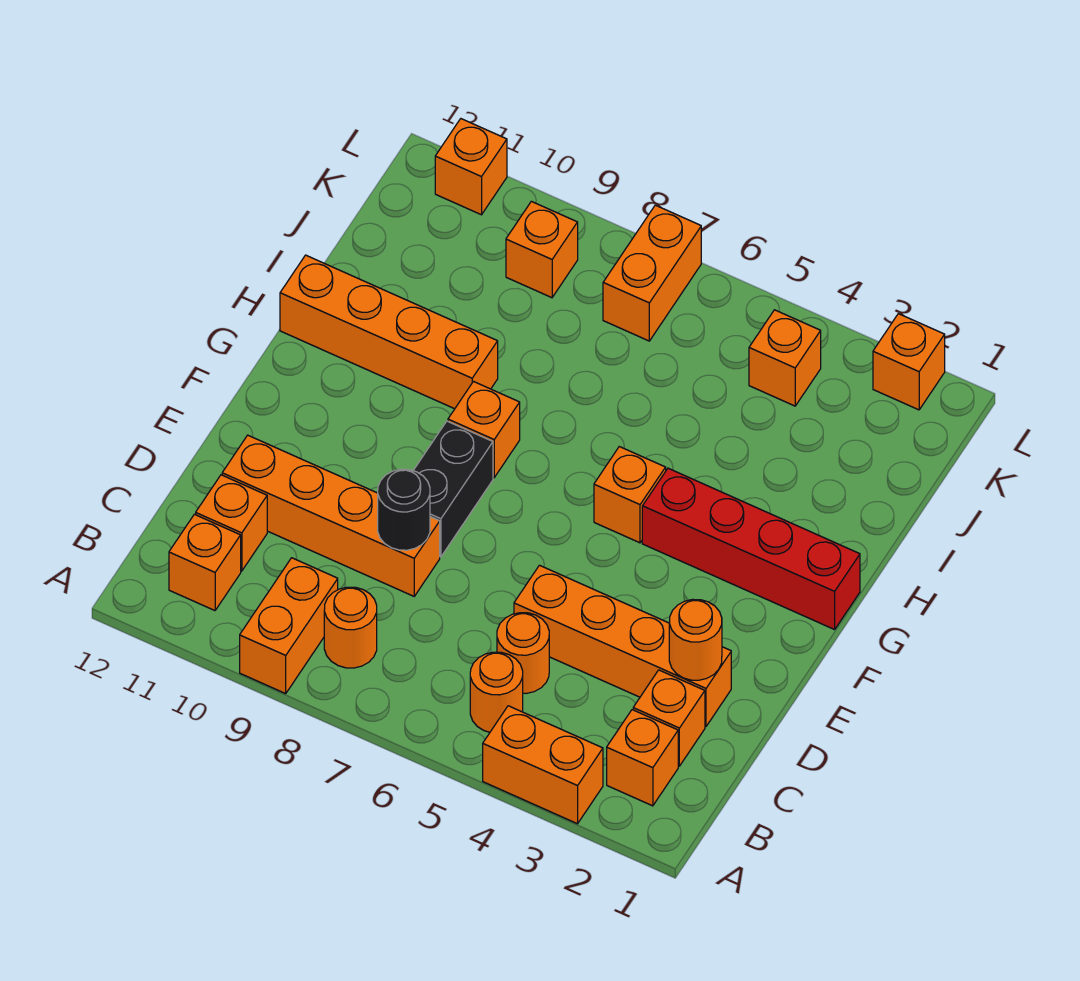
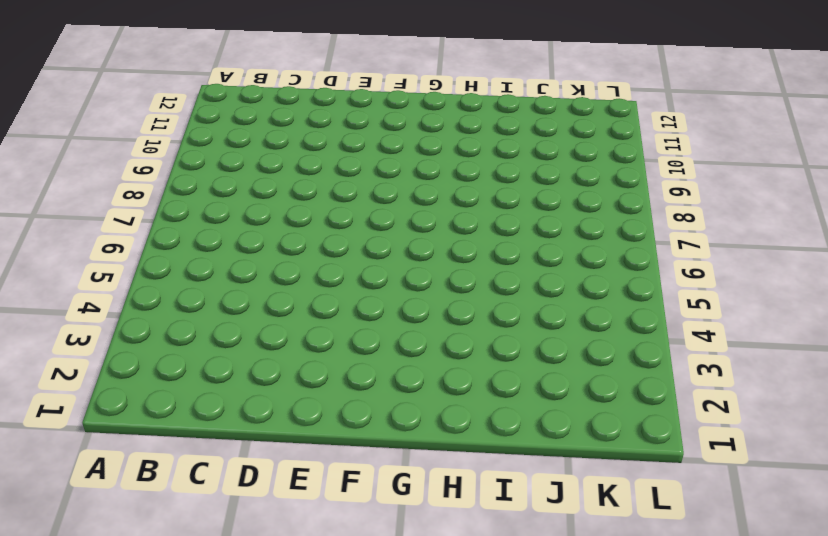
none -> orange brick A3:A4 level 1
none -> orange brick A9:B9 level 1
none -> orange brick B2 level 1

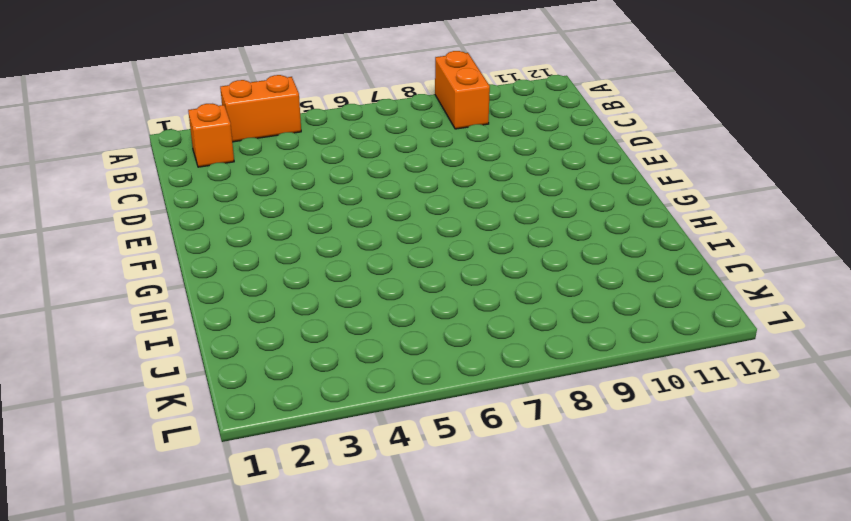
none -> orange round brick B5 level 1
none -> orange round brick B8 level 1
none -> orange brick B11 level 1

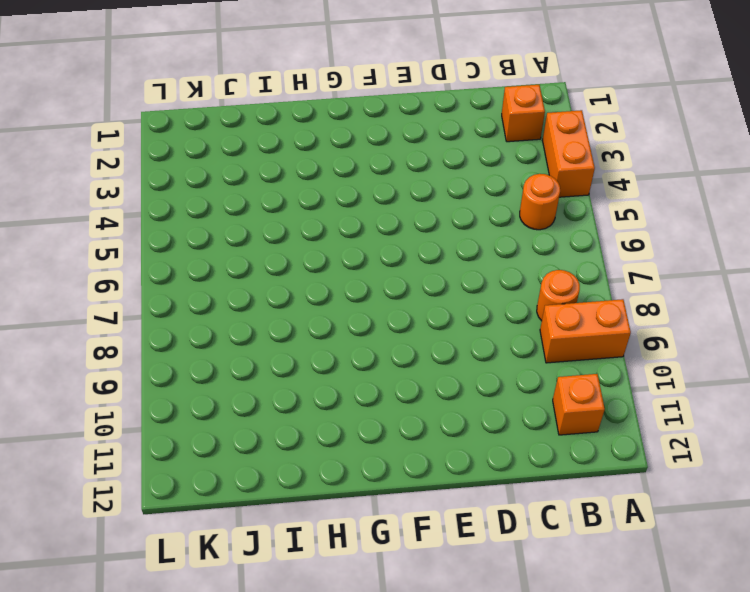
none -> orange brick C2 level 1
none -> orange round brick C5 level 1
none -> orange brick C11 level 1

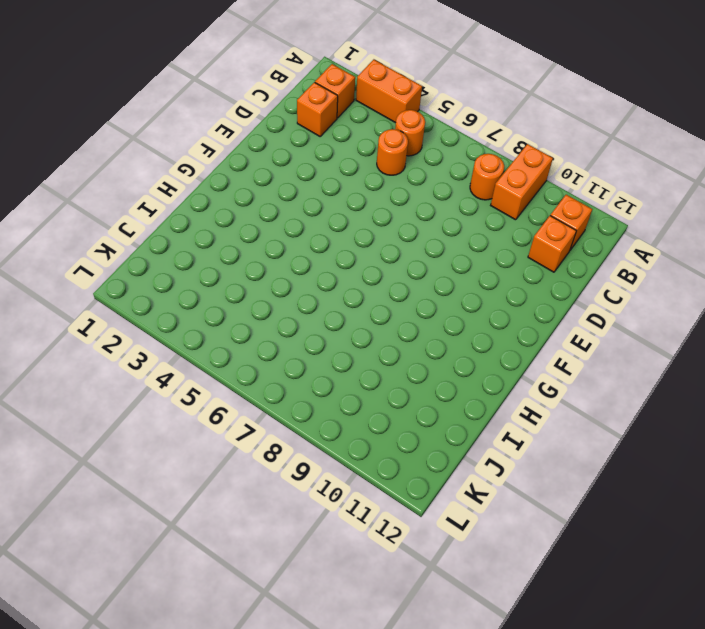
none -> orange brick D2:D5 level 1
none -> orange brick D8:D11 level 1
none -> black brick E8:F8 level 1

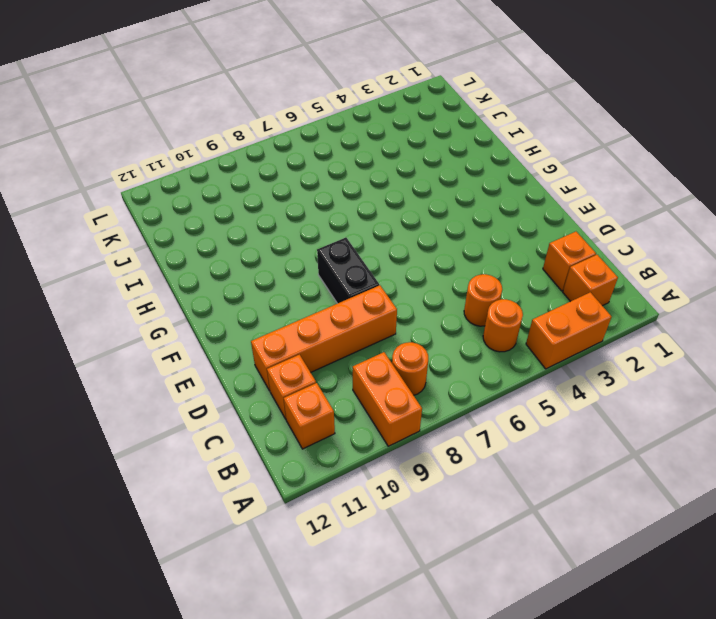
none -> orange brick D2:D5 level 1
none -> red brick G1:G4 level 1
none -> orange brick G5 level 1

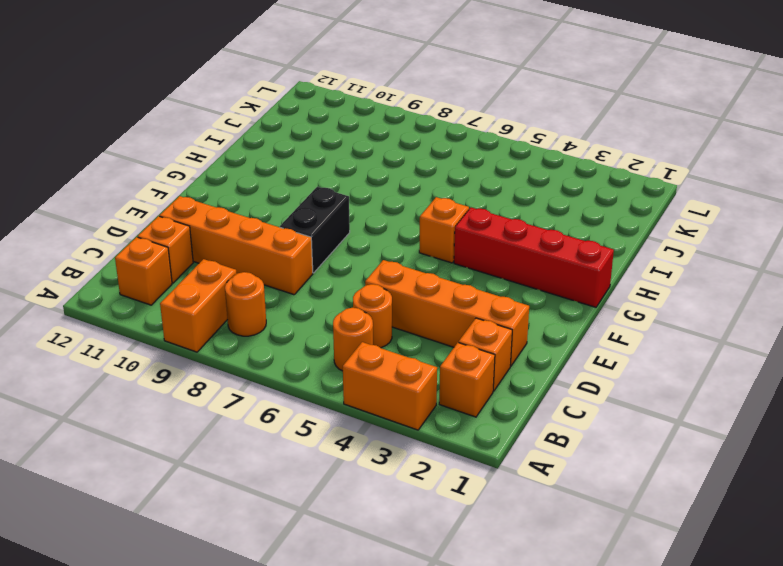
none -> orange brick G8 level 1
none -> orange brick H9:H12 level 1
none -> orange brick K4 level 1

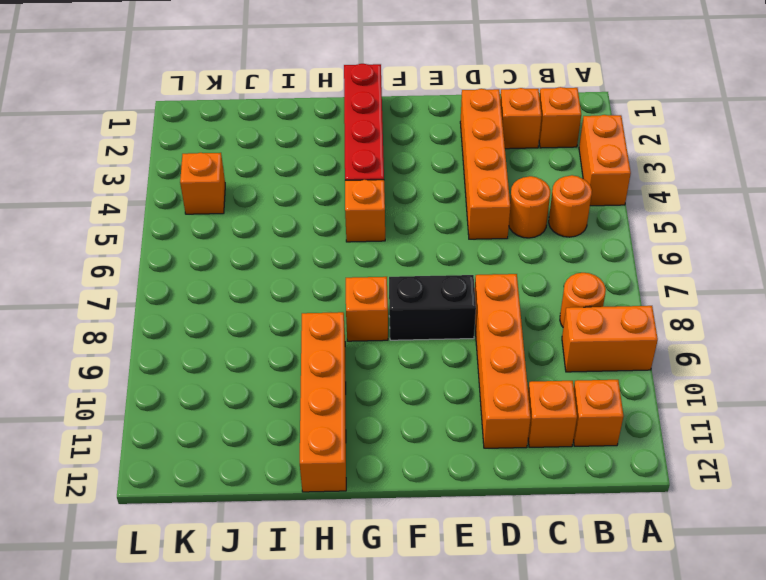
none -> orange brick K7:L7 level 1
none -> orange brick K9 level 1
none -> orange brick L2 level 1

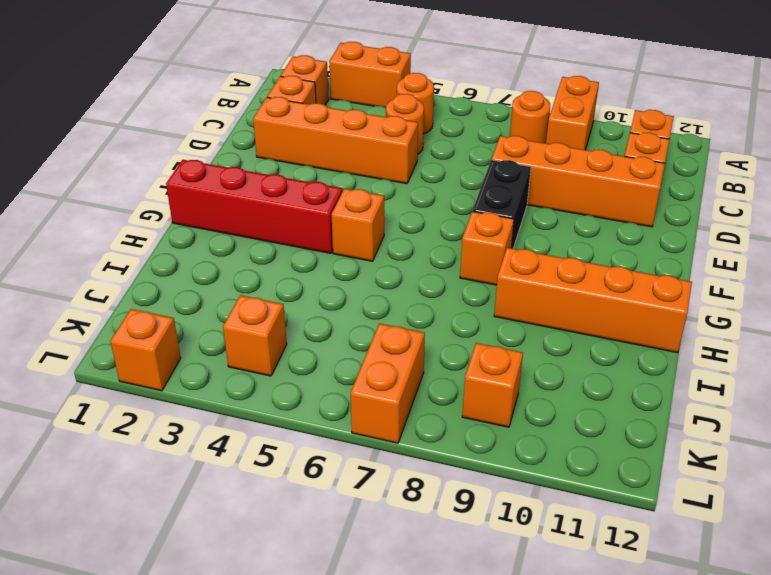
none -> orange brick L11 level 1
none -> orange round brick D2 level 2
none -> black round brick D8 level 2

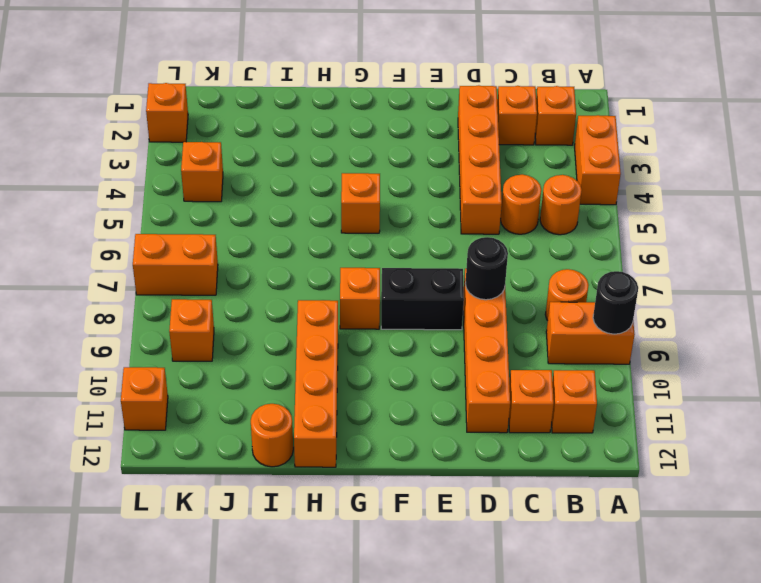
black round brick A9 level 2 -> none
orange round brick I12 level 1 -> orange round brick D2 level 2
none -> red brick G1:G4 level 1

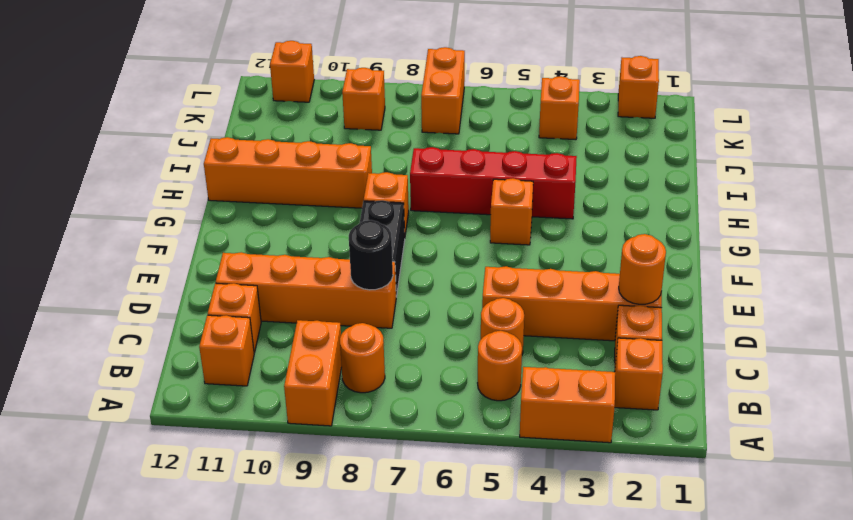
red brick H4:H7 level 1 -> red brick G1:G4 level 1

